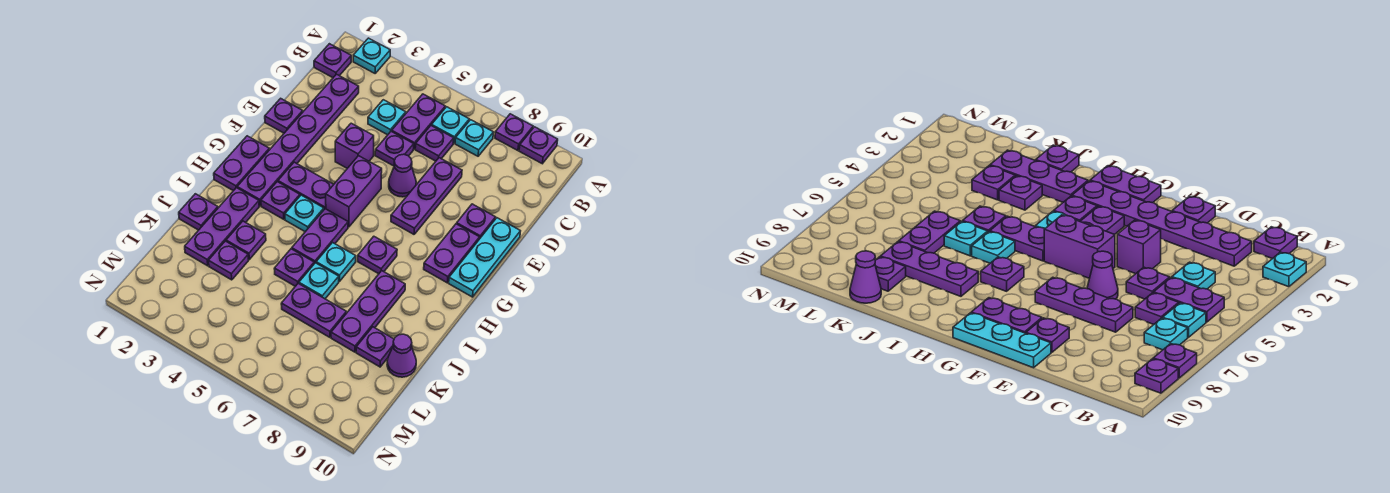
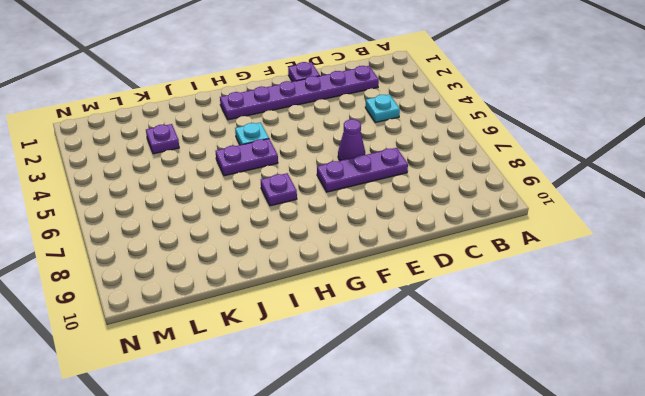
none -> cyan plate A2 level 1
none -> purple plate A8 level 1
none -> purple plate A9 level 1
none -> purple plate B1 level 1

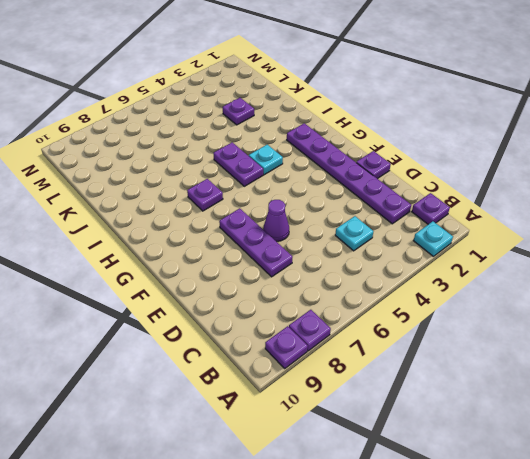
none -> purple plate B5:C5 level 1
none -> cyan plate B6 level 1
none -> cyan plate B7 level 1
none -> purple plate C6 level 1

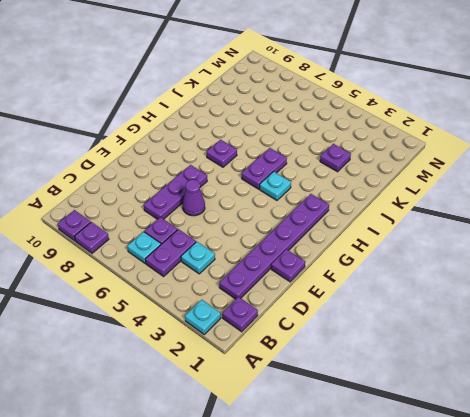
none -> cyan plate B7 level 1
none -> purple plate D5 level 1
none -> purple brick E4 level 1
none -> purple plate E9 level 1

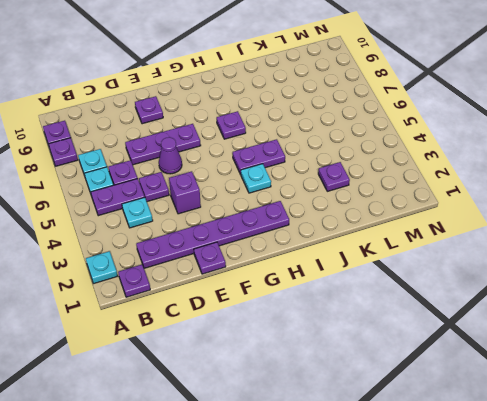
none -> cyan plate E10:G10 level 1
none -> purple brick F5:G5 level 1
none -> purple plate F9:G9 level 1
none -> purple plate G1:H1 level 1

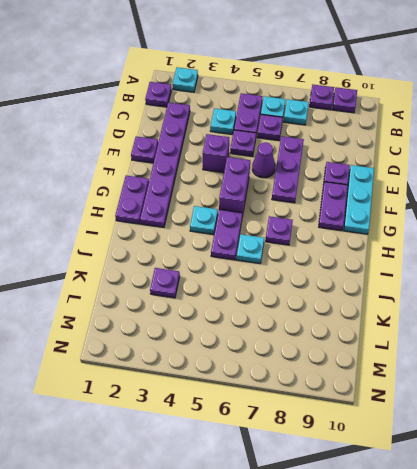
none -> purple plate G3:G4 level 1
none -> purple plate H3 level 1
none -> purple plate I2:K2 level 1
none -> purple plate I8:K8 level 1

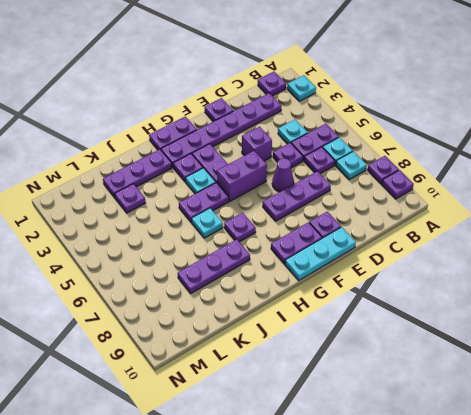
none -> purple plate J1 level 1
none -> purple plate J3 level 1
none -> purple plate J5 level 1
none -> cyan plate J6 level 1

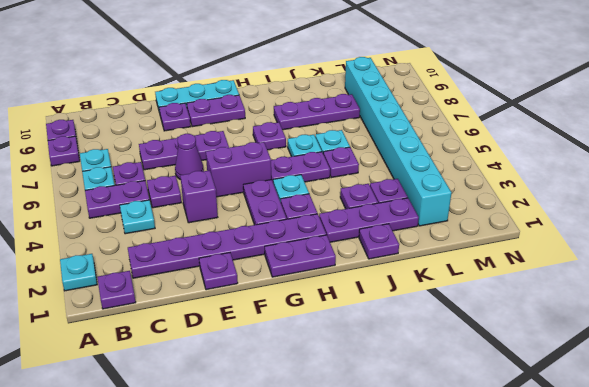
cyan brick L2:L9 level 1 -> none
none -> purple plate K6:K7 level 1
none -> purple plate K9 level 1
none -> purple cone K10 level 1

